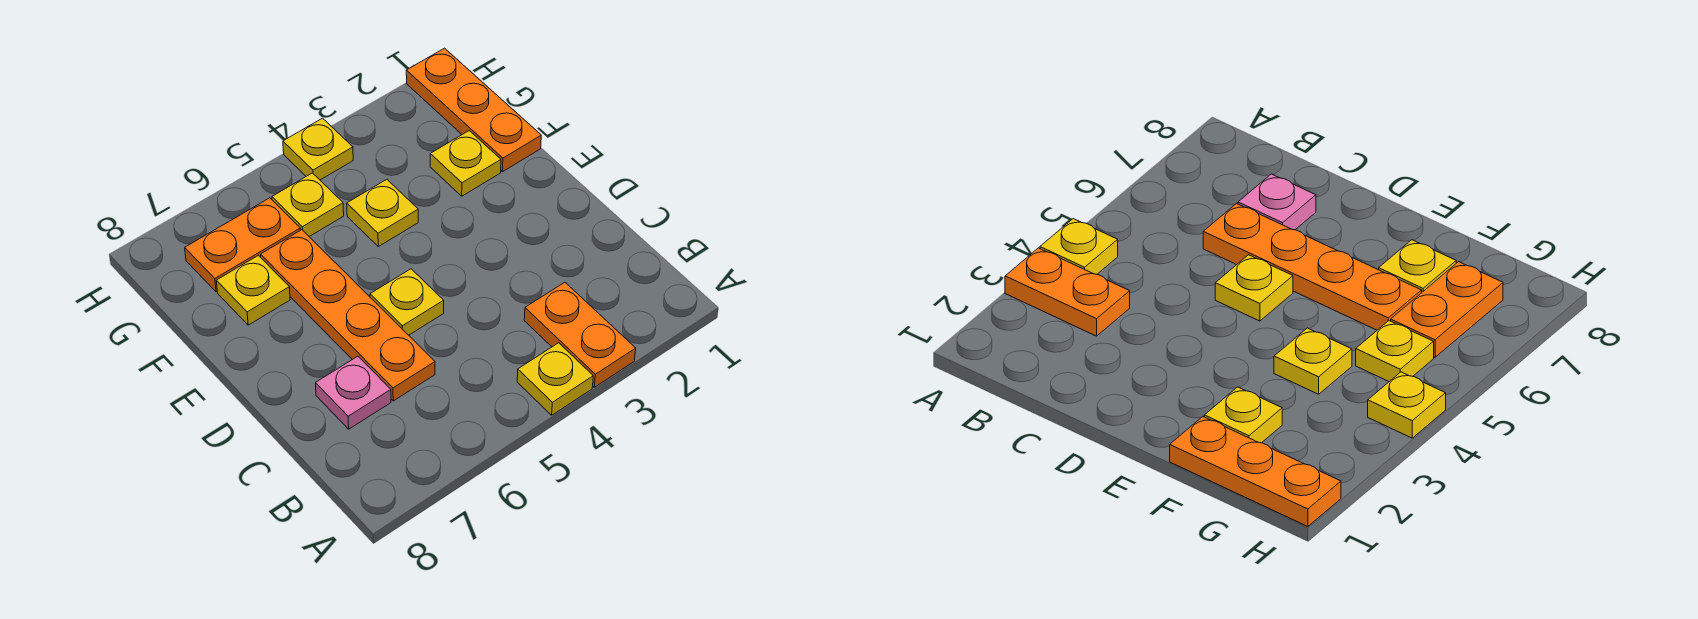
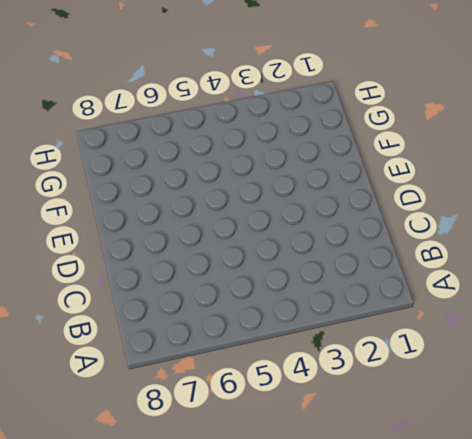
none -> orange plate A3:B3 level 1
none -> yellow plate A4 level 1
none -> orange plate C6:F6 level 1

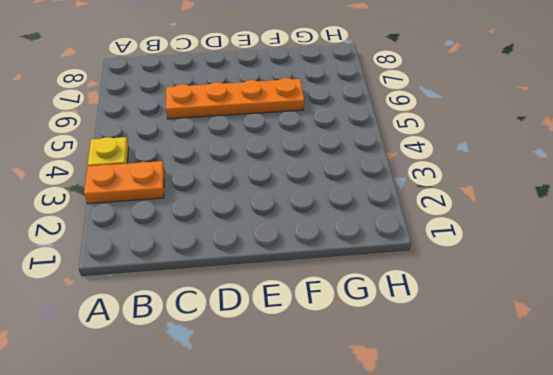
none -> pink plate C7 level 1
none -> yellow plate D5 level 1
none -> orange plate F1:H1 level 1

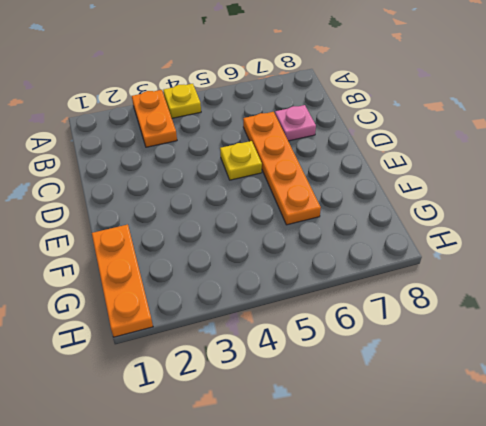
none -> yellow plate F2 level 1
none -> yellow plate F4 level 1
none -> yellow plate F7 level 1

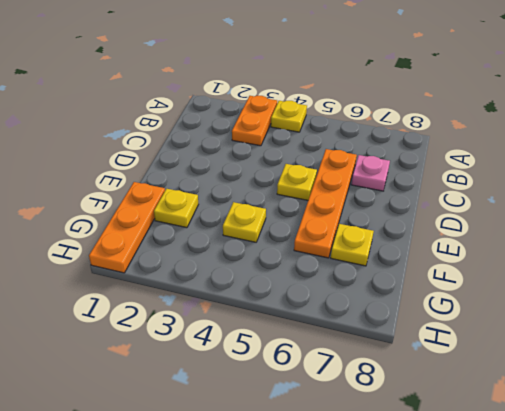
none -> yellow plate G5 level 1
none -> orange plate G6:G7 level 1
none -> yellow plate H4 level 1

